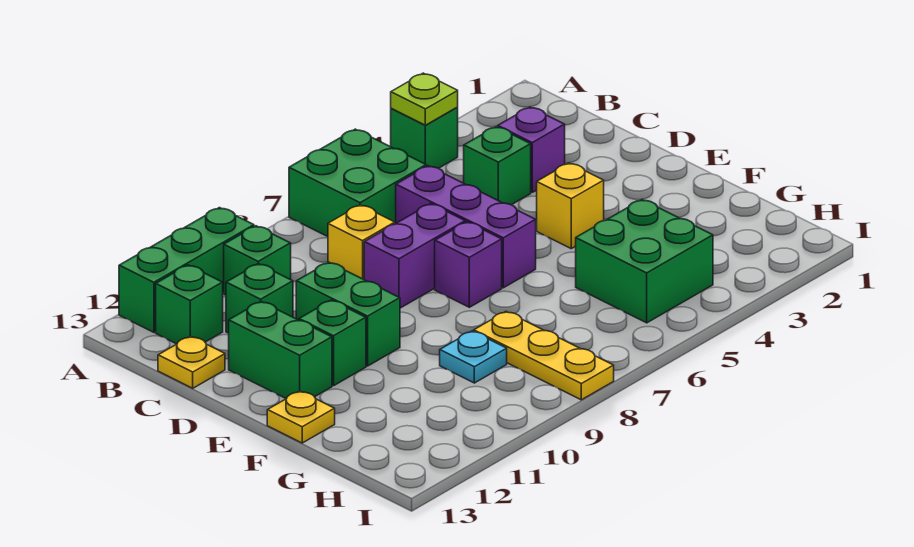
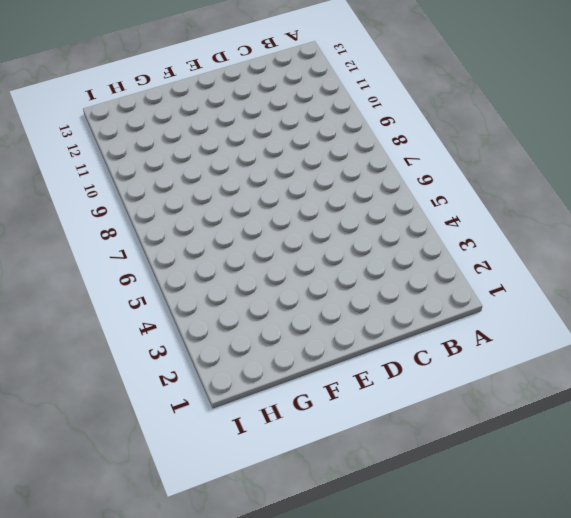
none -> green brick A4 level 1
none -> green brick A6:B7 level 1
none -> green brick A10:A12 level 1

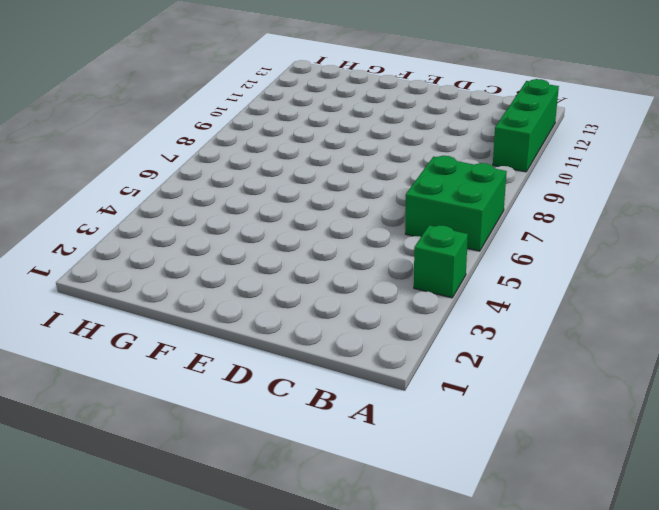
none -> green brick B10 level 1
none -> green brick B12 level 1
none -> purple brick C3 level 1

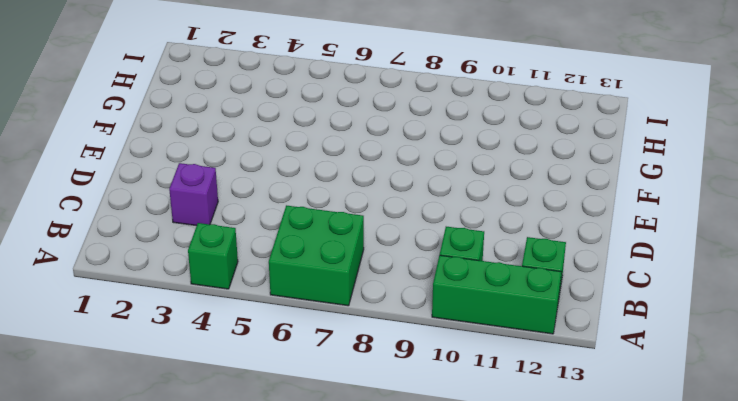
none -> green brick C4 level 1
none -> purple brick C6:E6 level 1
none -> yellow brick C8 level 1

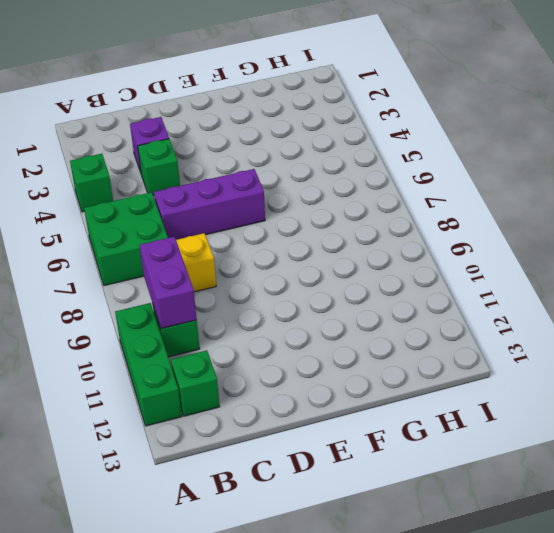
purple brick B9:B10 level 2 -> purple brick D7:D8 level 1
none -> green brick C11 level 1
none -> yellow plate C13 level 1
none -> green brick D10:E10 level 1

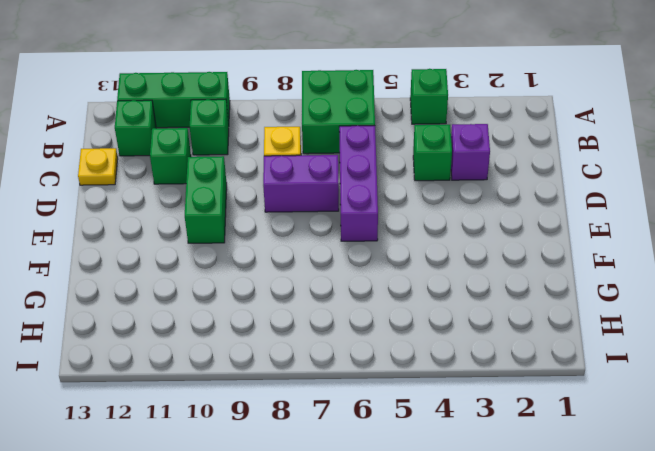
none -> green brick D12:E12 level 1
none -> yellow brick E4 level 1
none -> purple brick E7 level 1

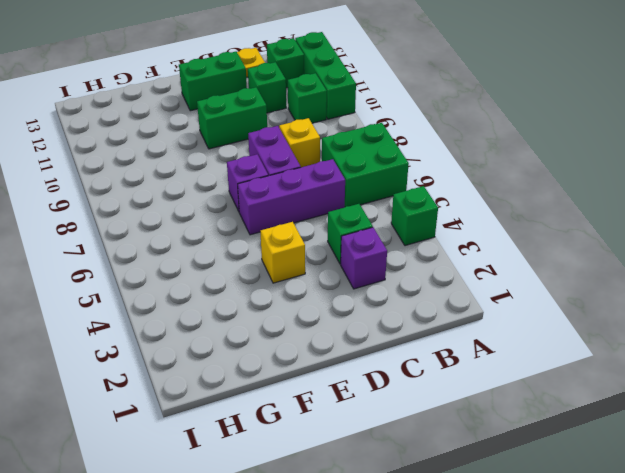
none -> green brick E11 level 1
none -> yellow plate F13 level 1
none -> green brick G4:H5 level 1

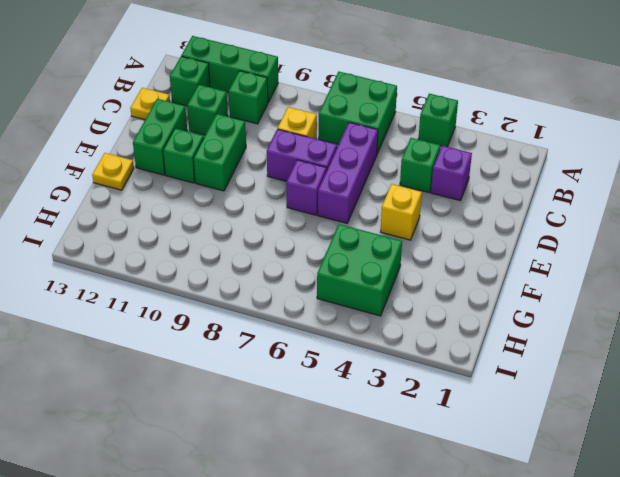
none -> yellow plate G8:I8 level 1
none -> cyan plate G9 level 1
none -> lime plate A4 level 2

